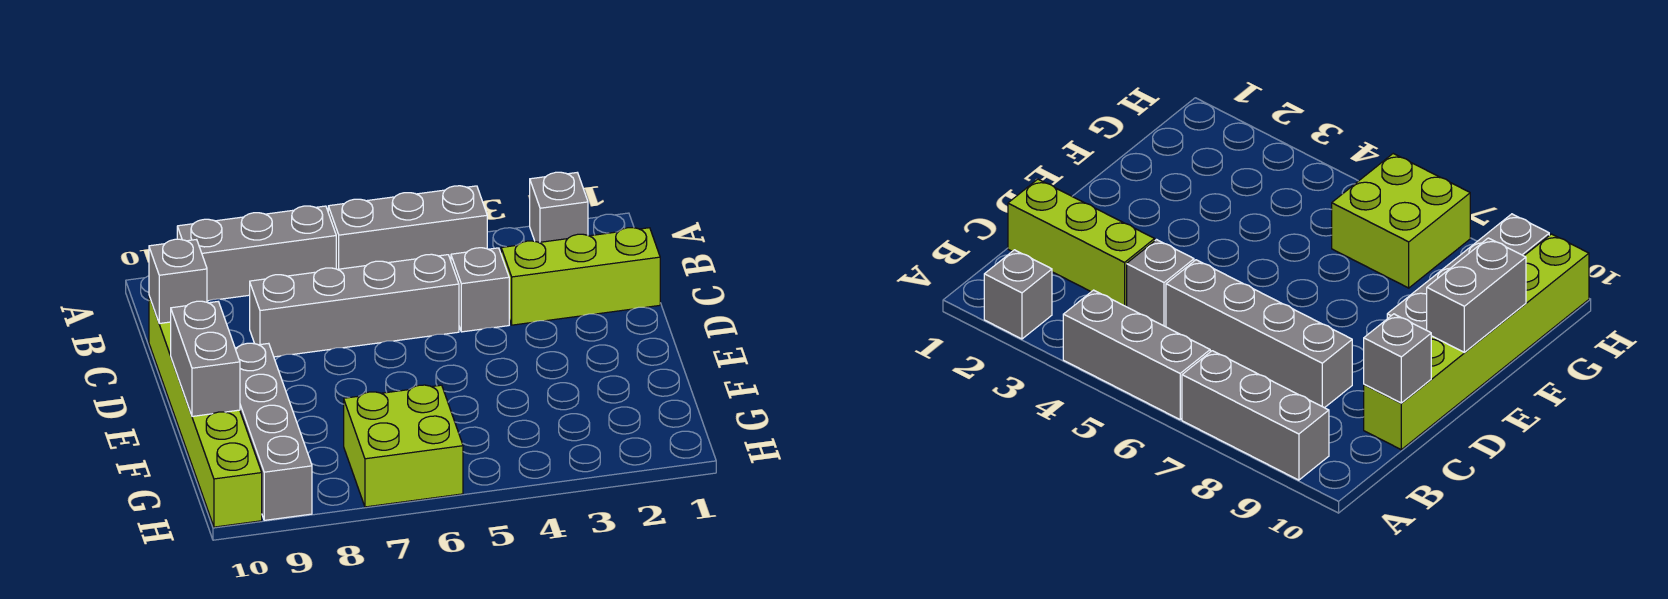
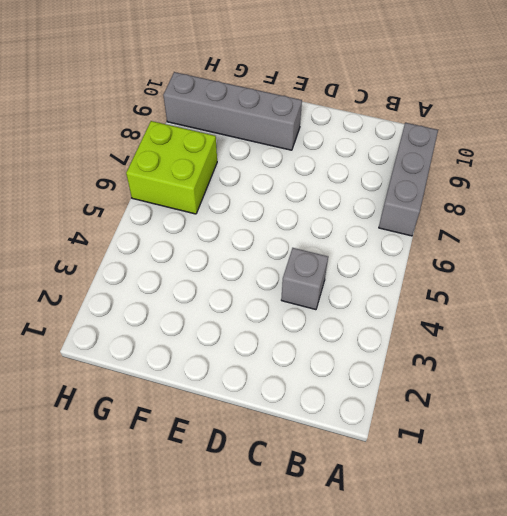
none -> grey brick A2 level 1
none -> grey brick A4:A6 level 1

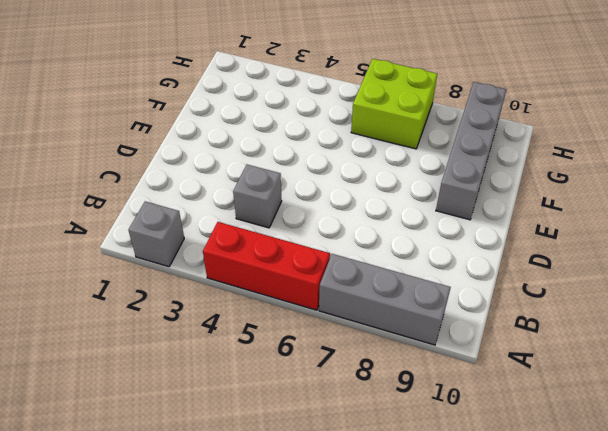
red brick A4:A6 level 1 -> grey brick A4:A6 level 1
none -> lime brick C1:C3 level 1
none -> grey brick C5:C8 level 1

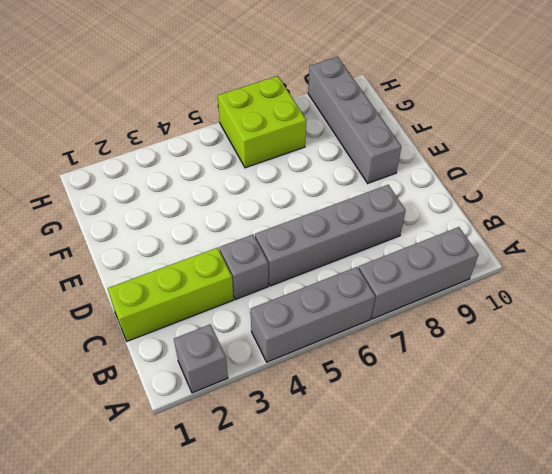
none -> lime brick C10:H10 level 1
none -> grey brick C10 level 2

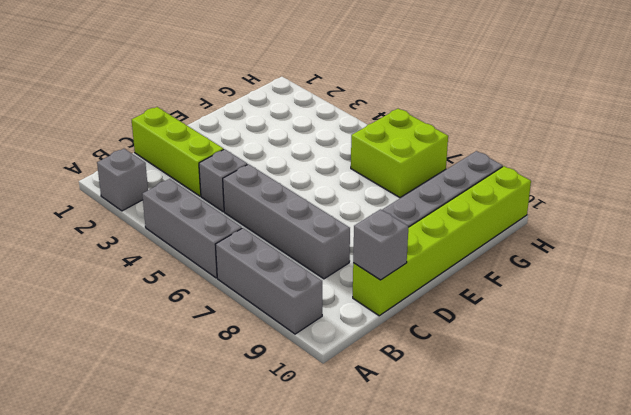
none -> grey brick E10:F10 level 2

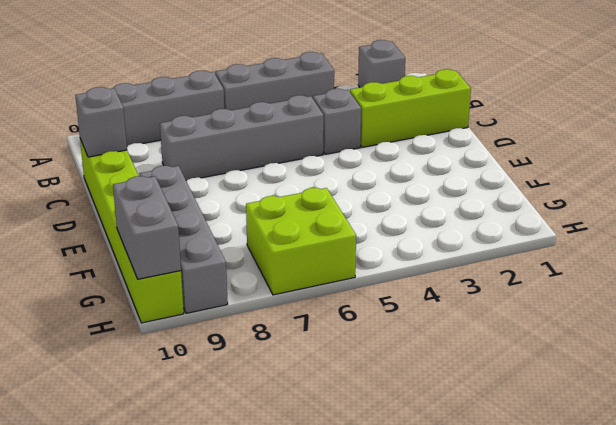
grey brick G10:H10 level 2 -> grey brick E10:F10 level 2

